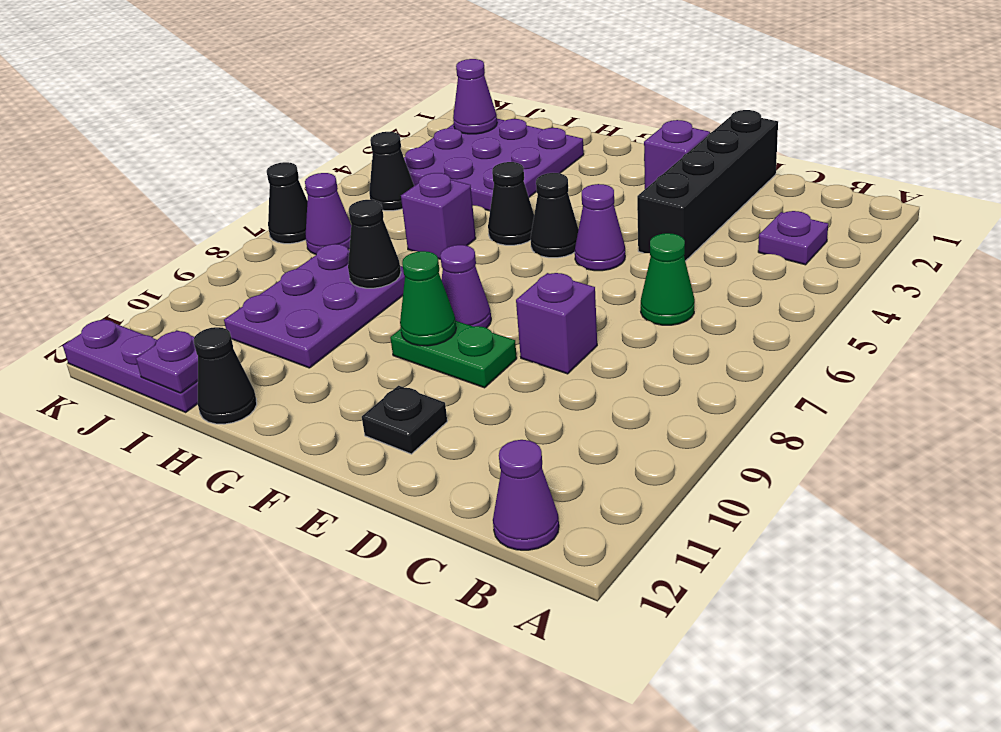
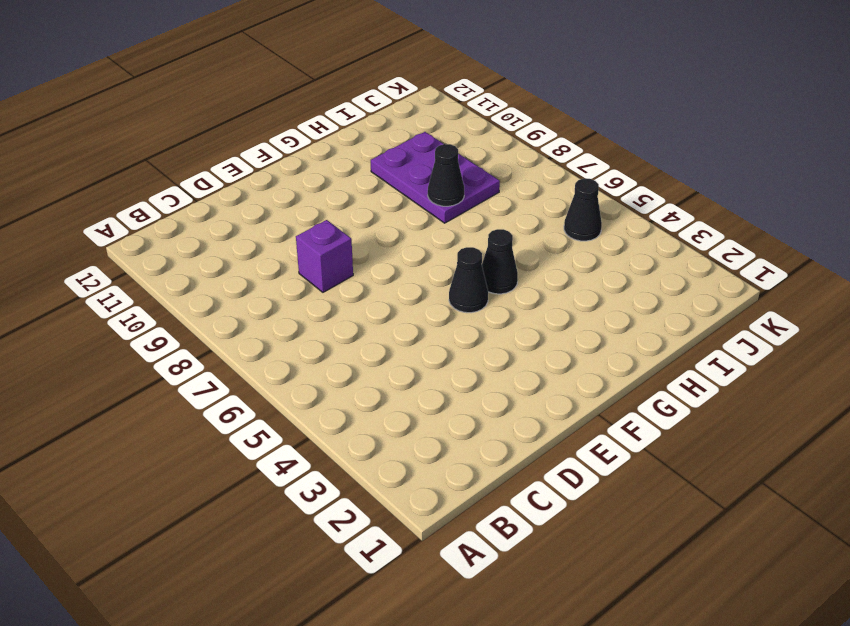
none -> purple plate B3 level 1
none -> purple cone B12 level 1
none -> green cone C6 level 1

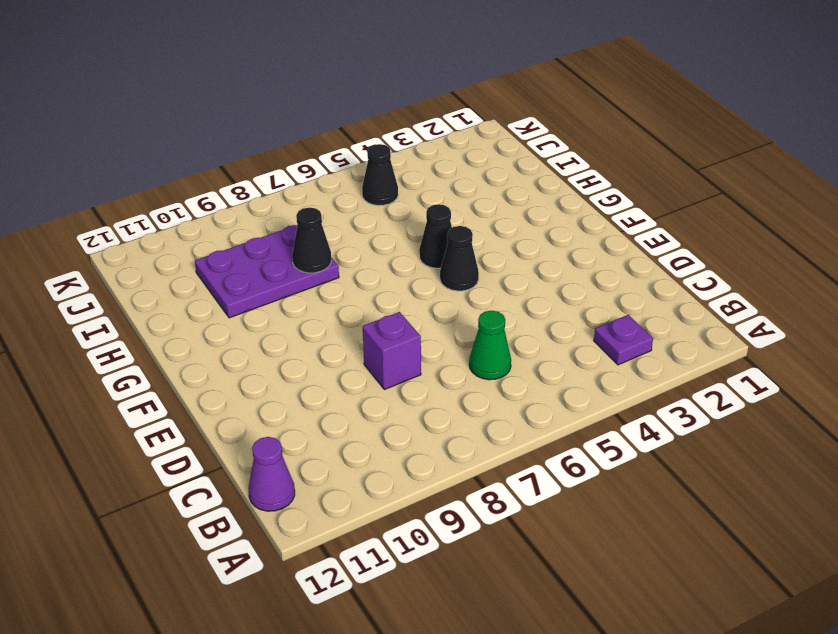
none -> black brick D1:D4 level 1
none -> purple brick E2 level 1
none -> purple cone E5 level 1

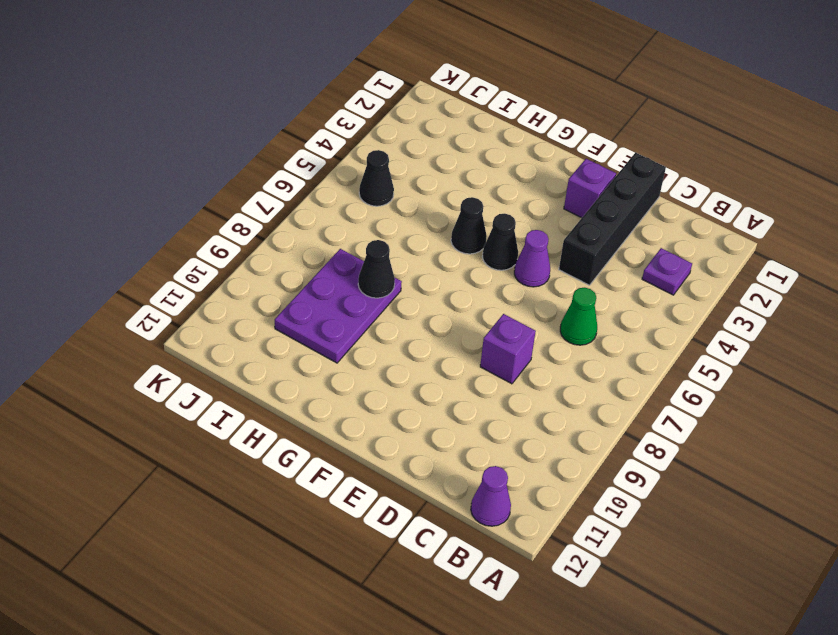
none -> green plate E9:F9 level 1
none -> black plate E11 level 1
none -> purple cone F8 level 1

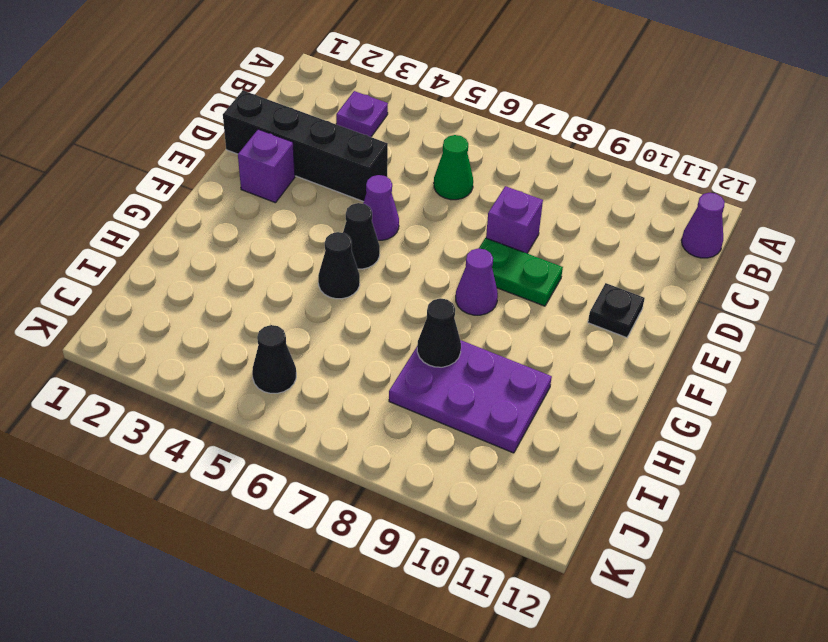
green plate E8:E9 level 1 -> green plate E9:F9 level 1
none -> purple plate H2:J4 level 1
none -> purple brick H6 level 1
none -> black cone H12 level 1

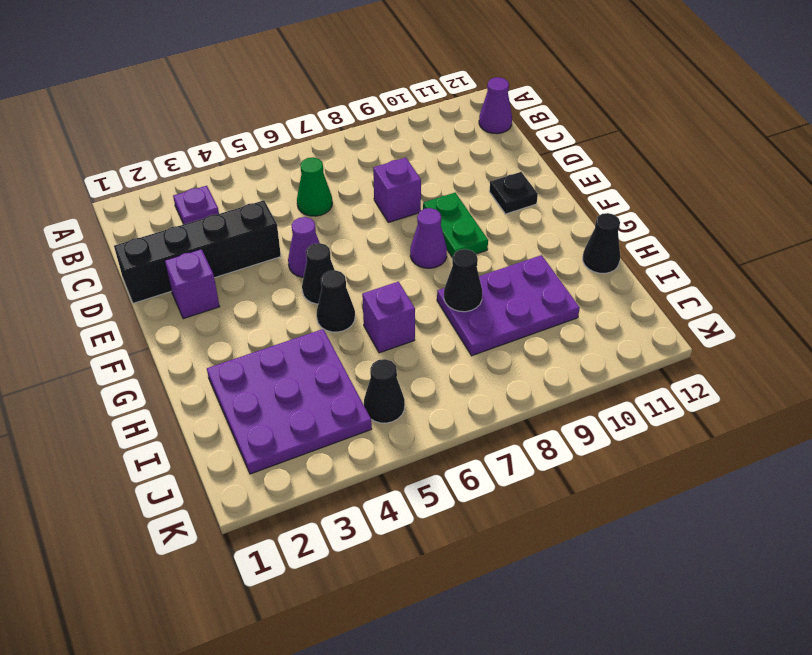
none -> purple plate I12:K12 level 1
none -> purple cone J7 level 1
none -> black cone K7 level 1

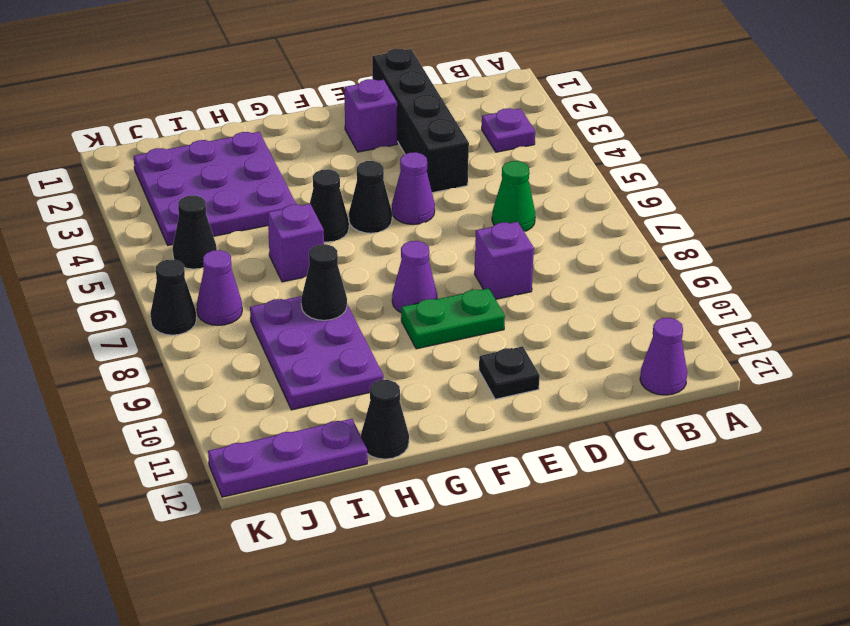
none -> green cone F9 level 2
none -> purple plate I12 level 2
none -> purple cone J2 level 2

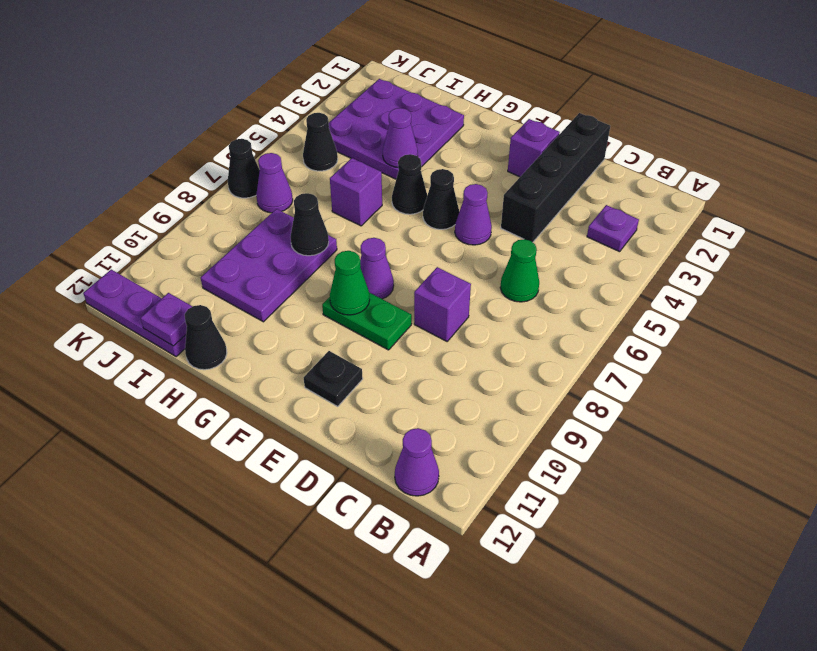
purple cone H4 level 2 -> purple cone J2 level 2

